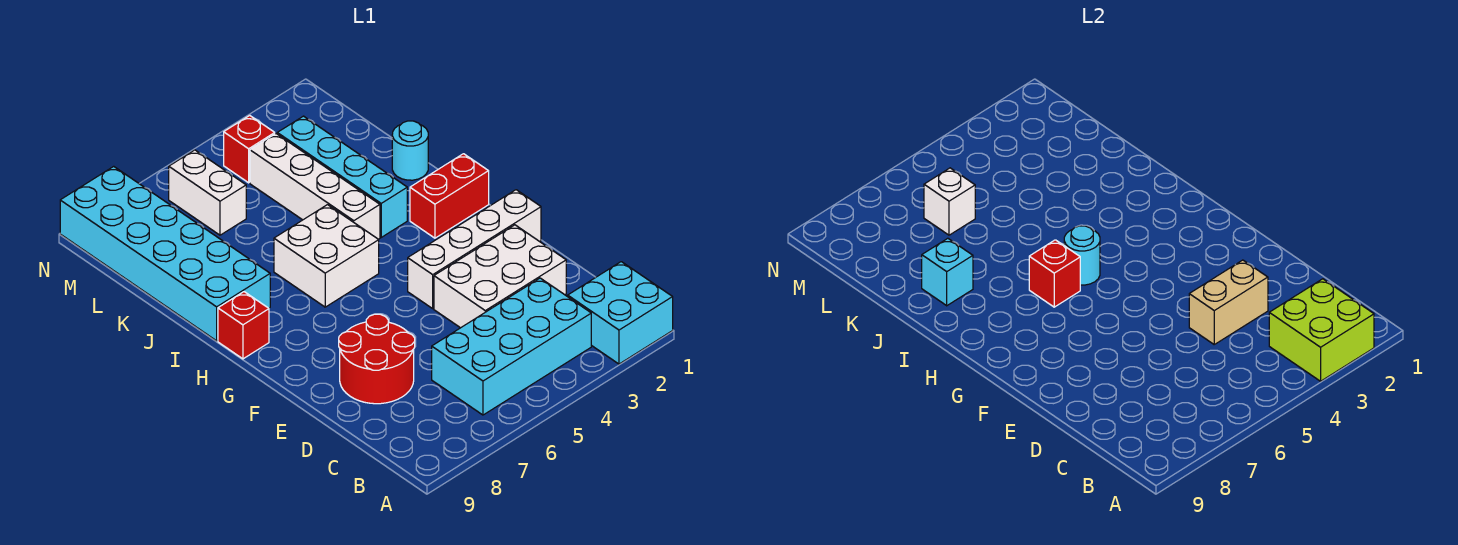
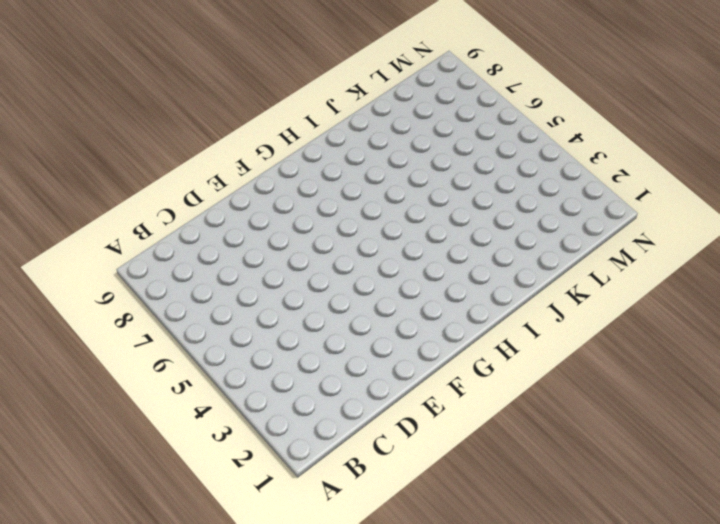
none -> cyan brick A1:B2 level 1
none -> cyan brick B3:C6 level 1
none -> white brick D2:E4 level 1

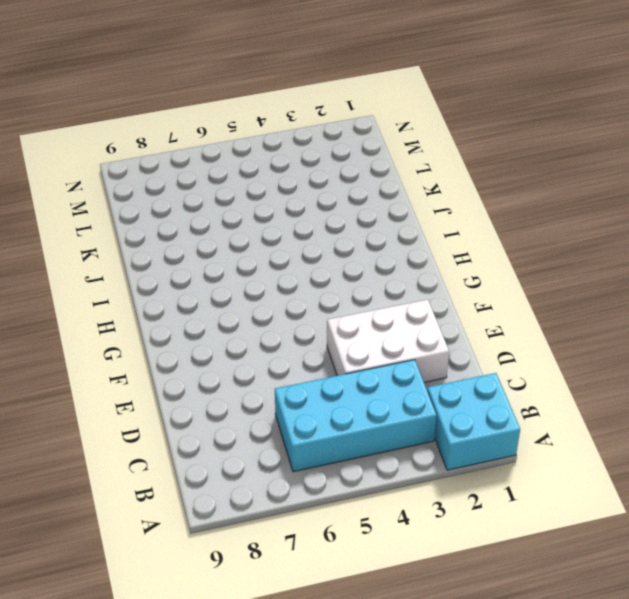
none -> red round brick D7:E8 level 1
none -> white brick F1:F4 level 1
none -> red brick H1:H2 level 1

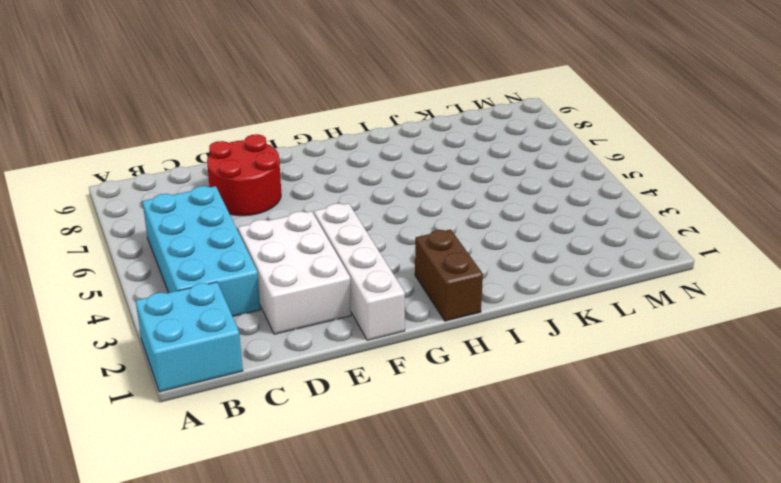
brown brick H1:H2 level 1 -> red brick H1:H2 level 1
none -> white brick H5:I6 level 1
none -> red brick H9 level 1
none -> cyan brick I3:L3 level 1

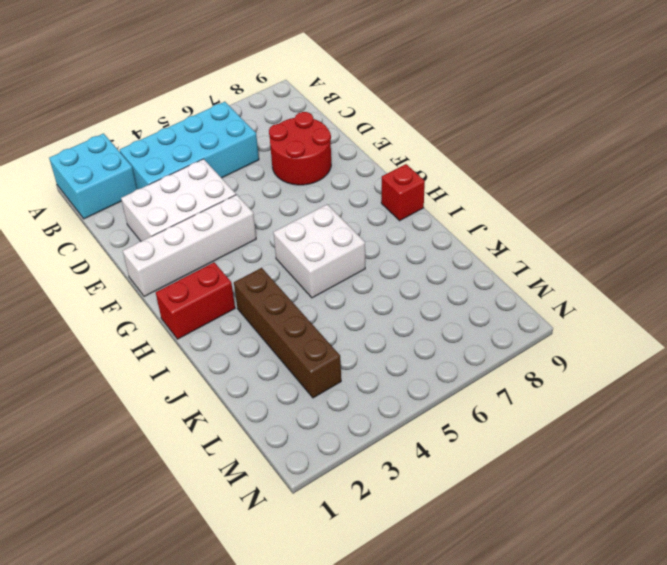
brown brick I3:L3 level 1 -> cyan brick I3:L3 level 1
none -> white brick I4:L4 level 1
none -> cyan brick I8:N9 level 1
none -> cyan round brick J1 level 1

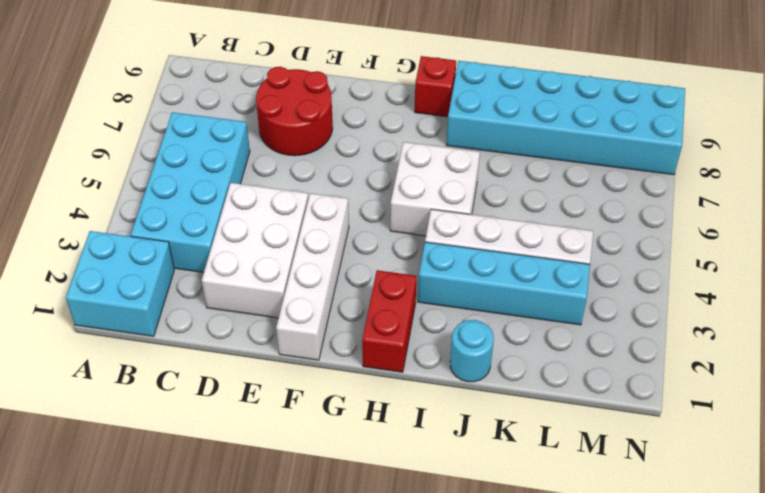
none -> white brick L6:M6 level 1
none -> red brick M4 level 1
none -> lime brick A2:B3 level 2

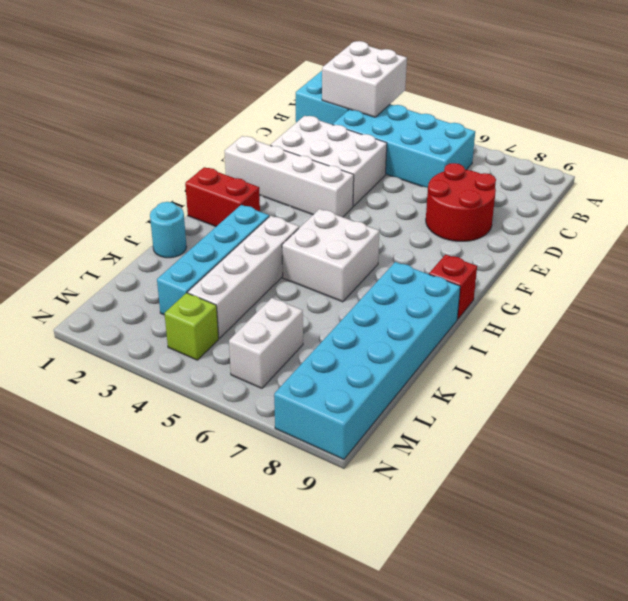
white brick A2:B3 level 2 -> lime brick A2:B3 level 2
lime brick M4 level 1 -> red brick M4 level 1
none -> tan brick D3:D4 level 2
none -> cyan round brick H5 level 2
none -> red brick H6 level 2

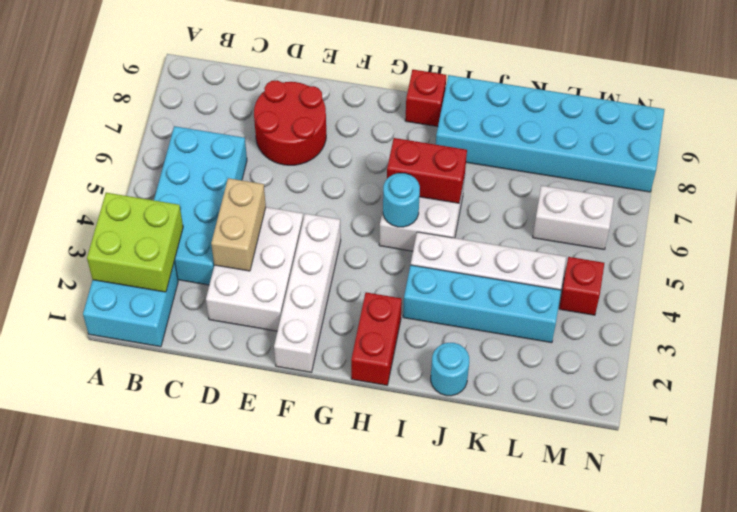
red brick H6:I6 level 2 -> red brick H6 level 2
none -> cyan brick J8 level 2
none -> white brick L6 level 2

